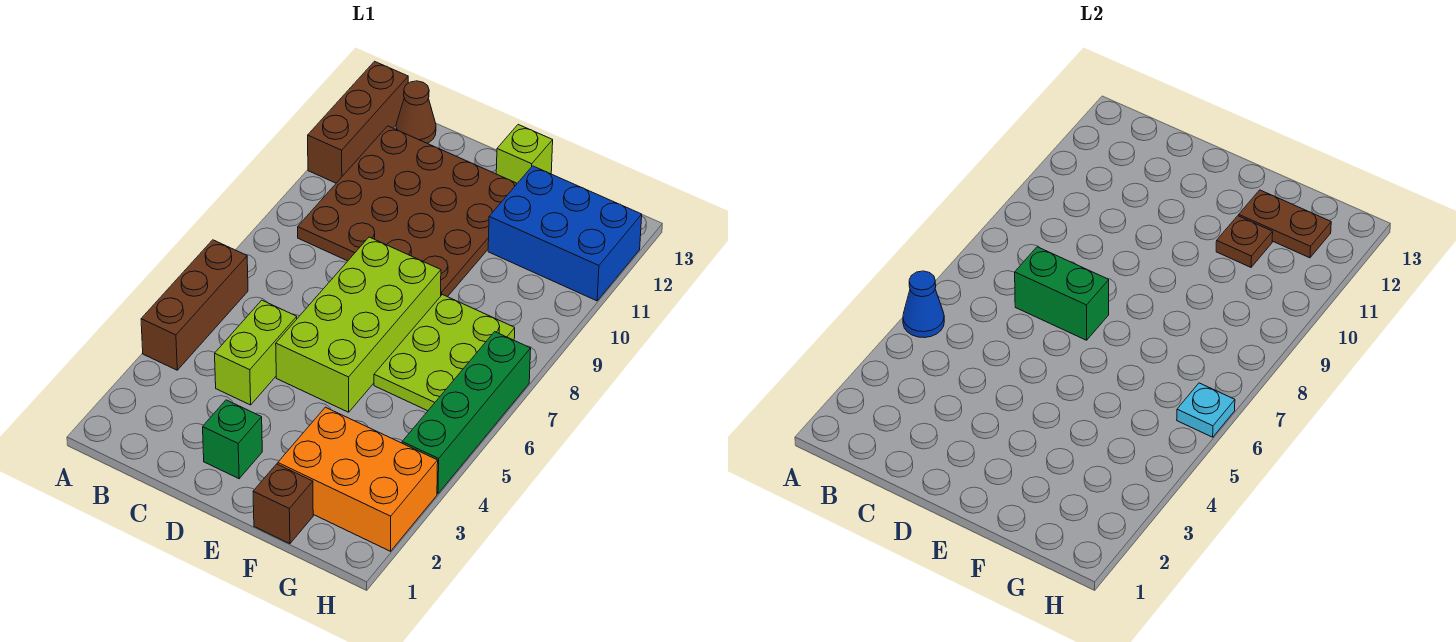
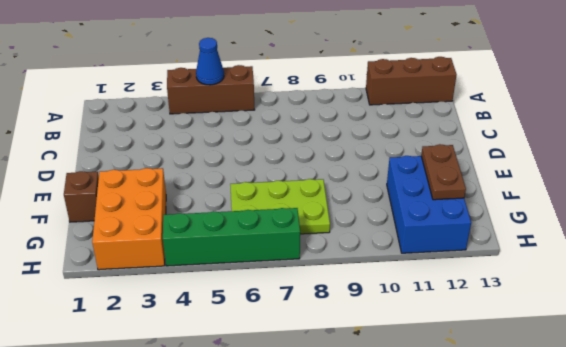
none -> brown plate B9:E12 level 1
none -> brown cone B13 level 1
none -> lime brick C4:C5 level 1

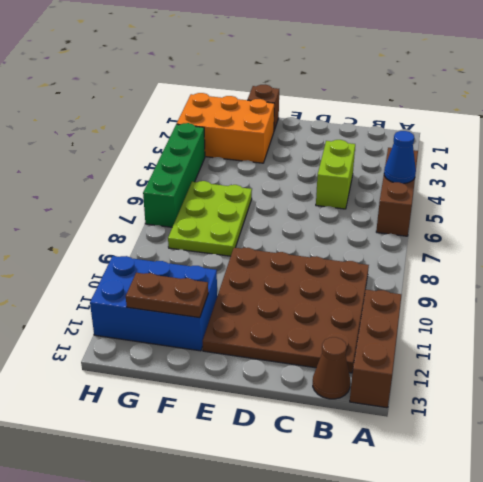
none -> green brick D2 level 1
none -> lime brick D5:E8 level 1
none -> lime brick E13 level 1

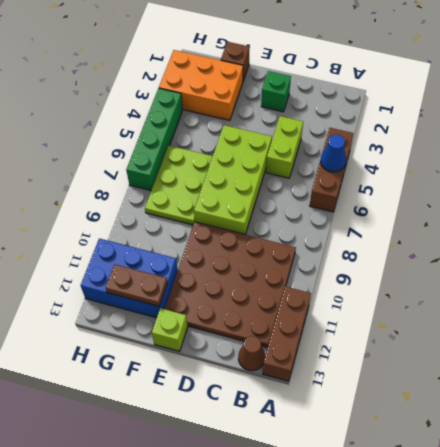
none -> green brick C7:D7 level 2
none -> brown plate F11 level 2
none -> cyan plate H6 level 2

